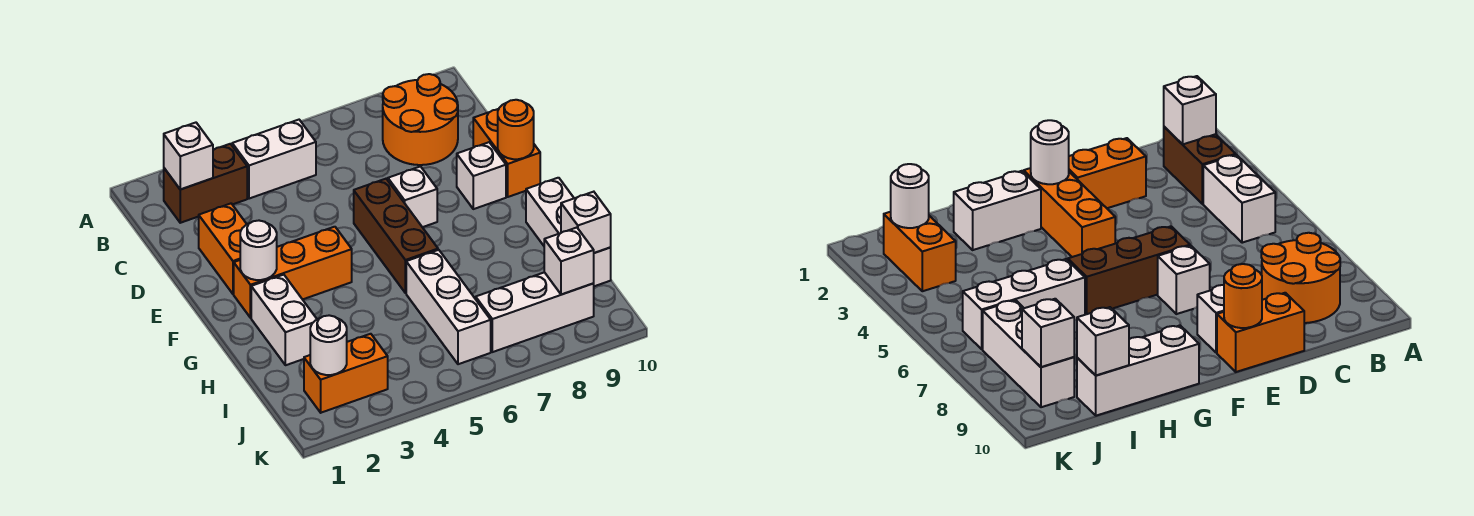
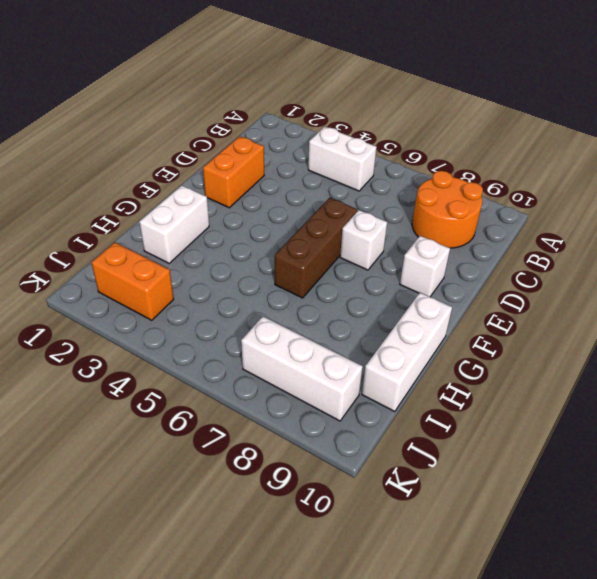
none -> brown brick B2:B3 level 1
none -> orange brick D10:E10 level 1
none -> orange brick F2:F4 level 1

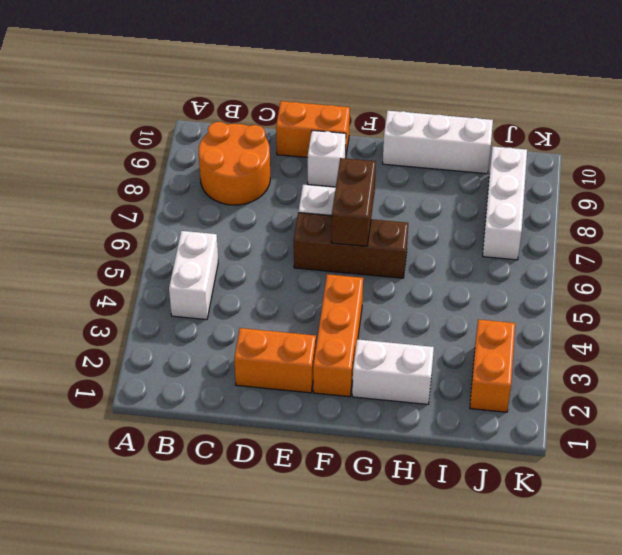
brown brick F6:F7 level 2 -> brown brick B2:B3 level 1
none -> white brick H6:J6 level 1
none -> white brick B2 level 2
none -> orange round brick E10 level 2

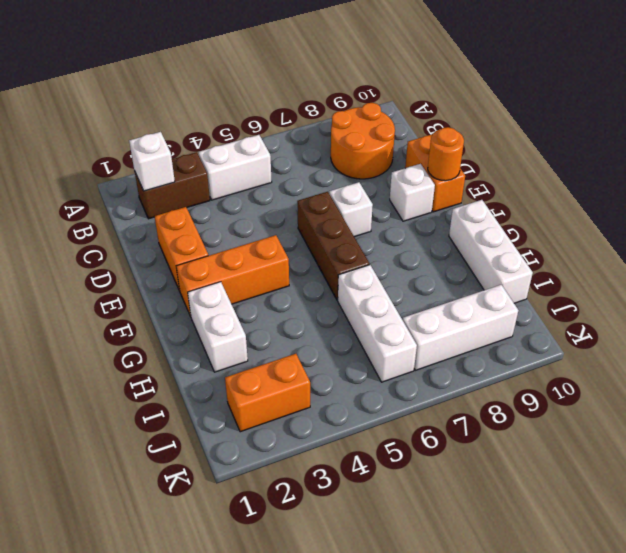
none -> white round brick F2 level 2
none -> white brick I10 level 2
none -> white round brick J2 level 2

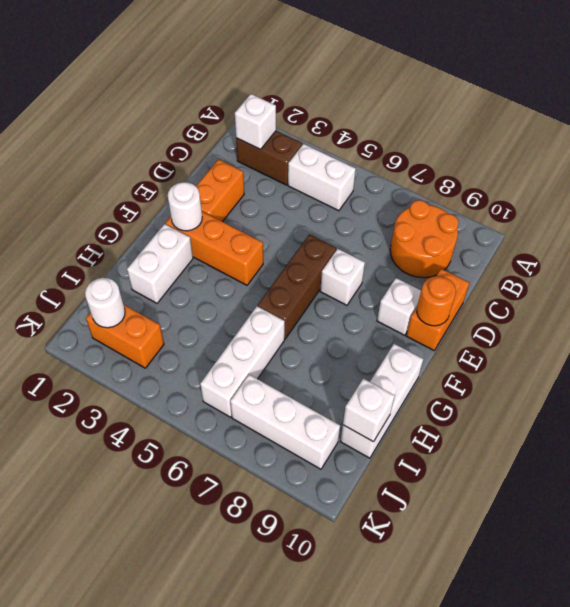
none -> white brick J9 level 2

